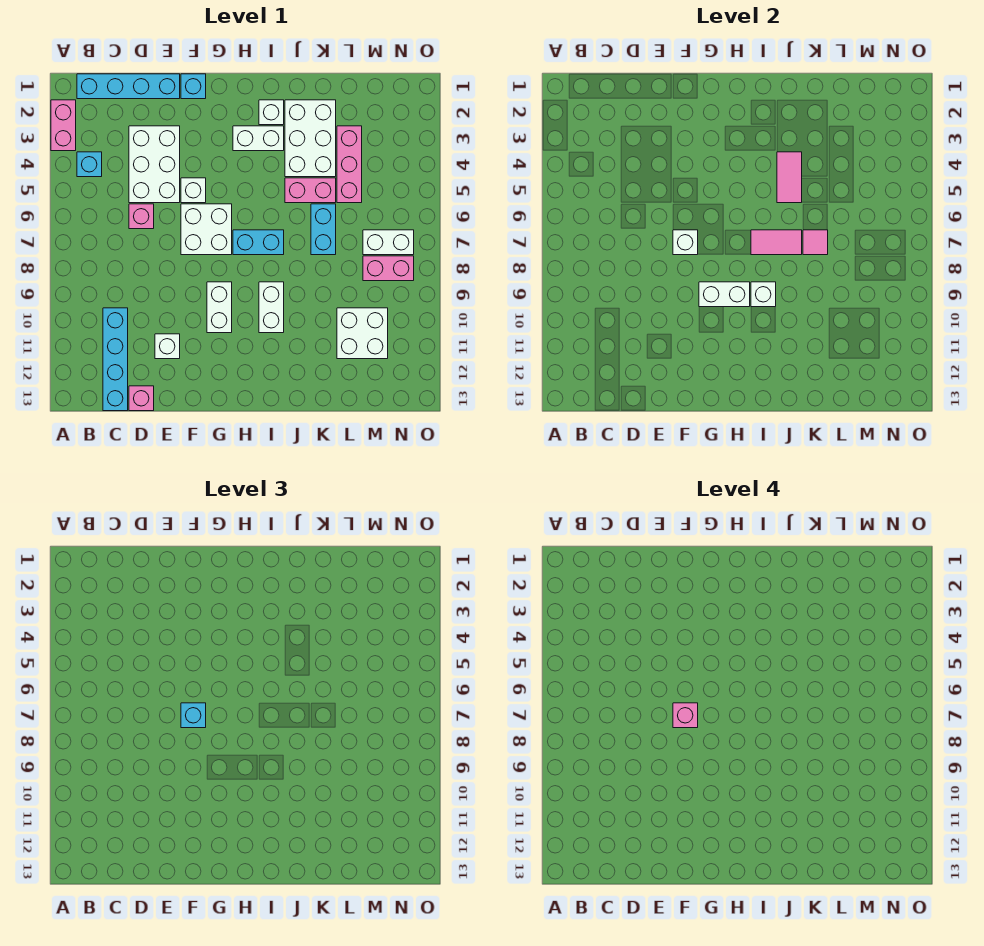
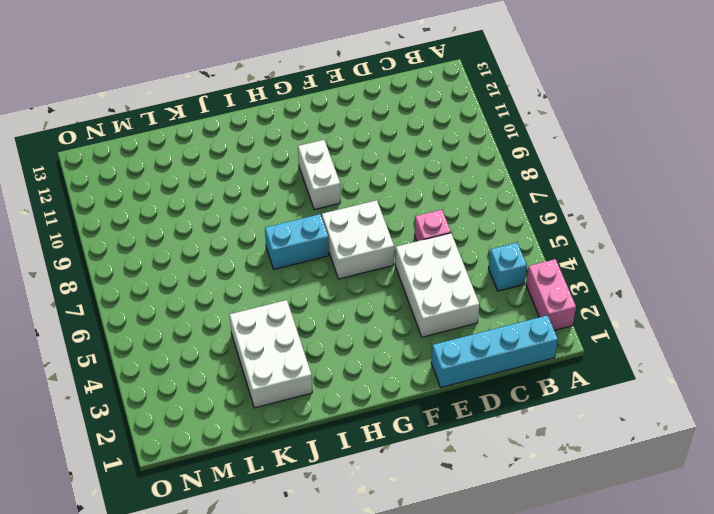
none -> cyan brick C10:C13 level 1
none -> pink brick D13 level 1
none -> white brick E11 level 1
none -> cyan brick F1 level 1

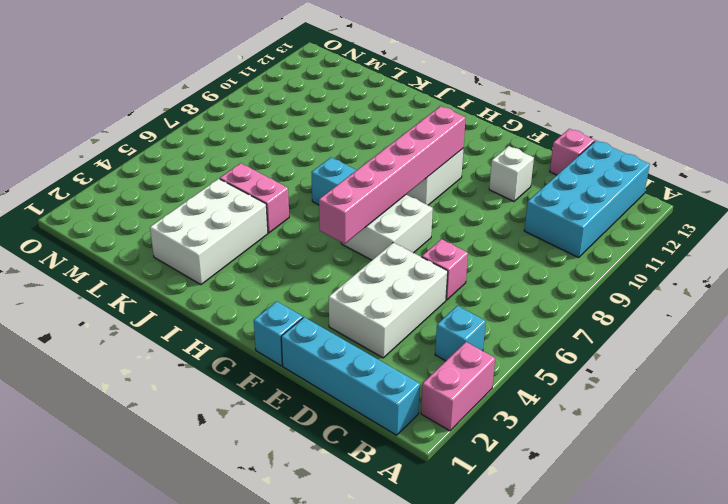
cyan brick B10:C13 level 1 -> cyan brick C10:C13 level 1
pink brick G5:G10 level 2 -> white brick G9:H9 level 2
none -> white brick F5 level 1
none -> white brick H3:I3 level 1
none -> white brick I2 level 1
none -> white brick I9:I10 level 1

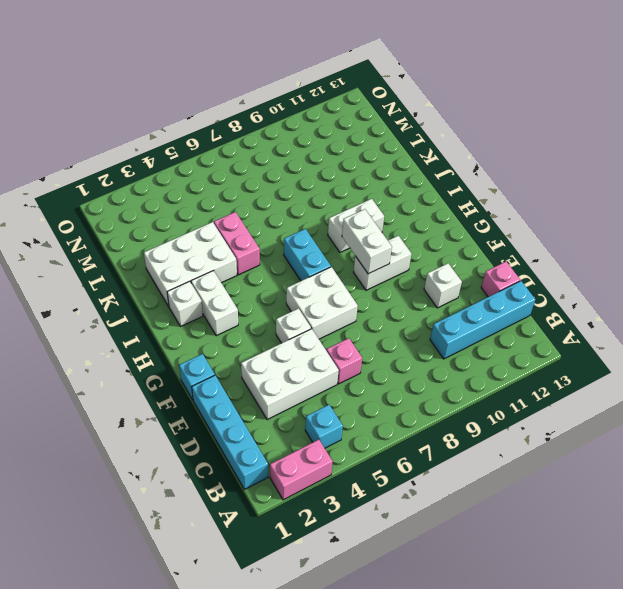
none -> cyan brick K6:K7 level 1
none -> pink brick L3:L5 level 1
none -> white brick L10:M11 level 1
none -> white brick M7:N7 level 1

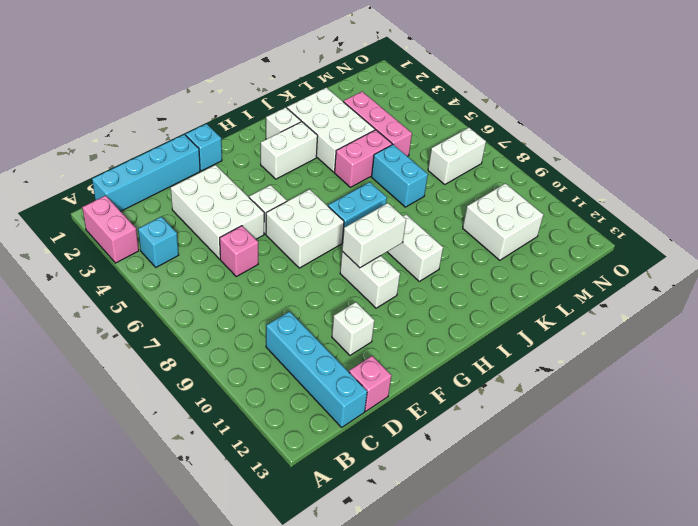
none -> pink brick M8:N8 level 1
none -> white brick F7 level 2
none -> pink tile I7:J7 level 2
none -> white brick I9 level 2

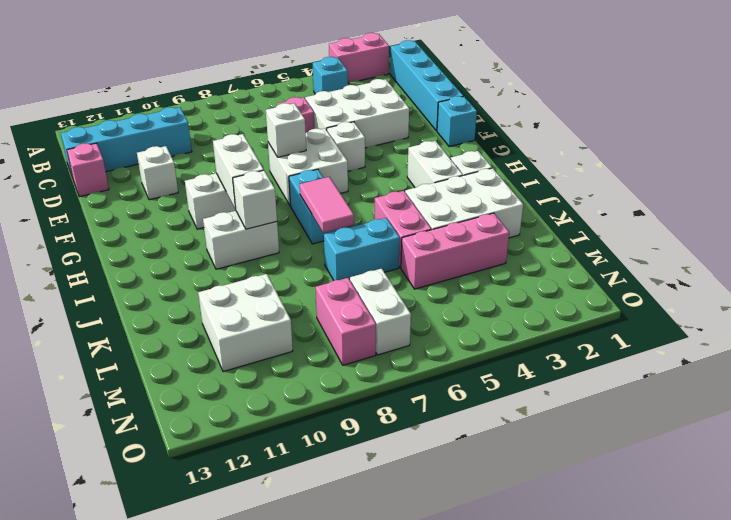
none -> pink tile J4:J5 level 2
none -> pink tile K7 level 2
none -> cyan brick F7 level 3
none -> pink brick F7 level 4

